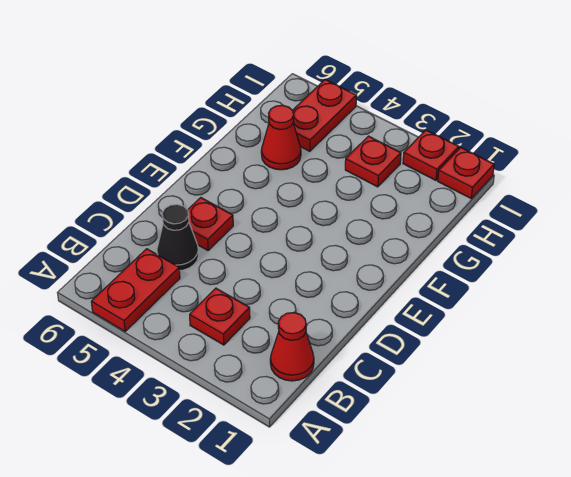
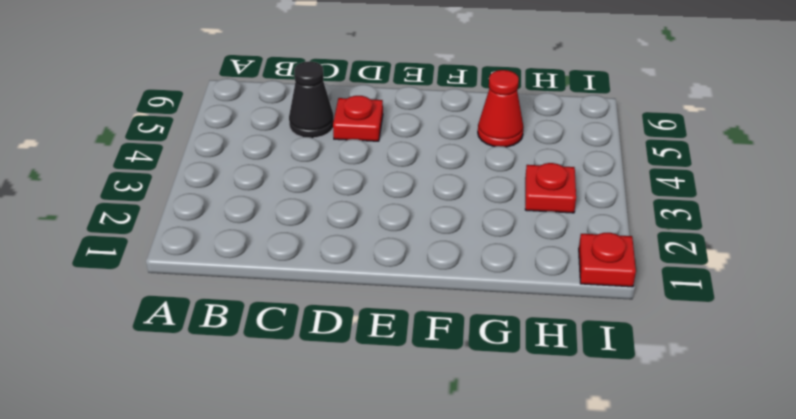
none -> red plate A5:B5 level 1
none -> red cone B1 level 1

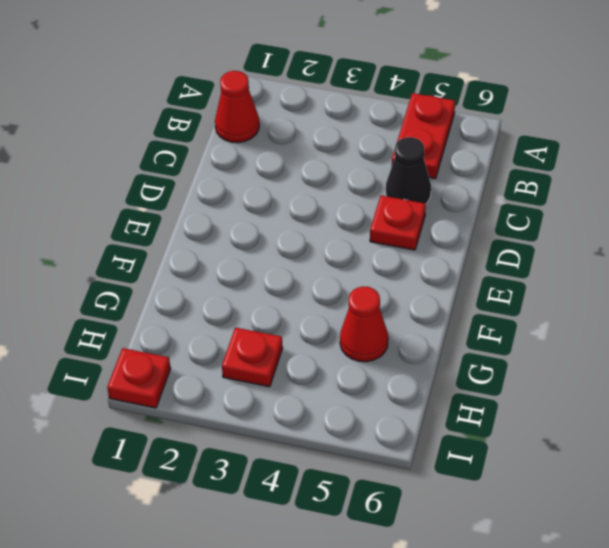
none -> red plate B3 level 1
none -> red plate H5:I5 level 1

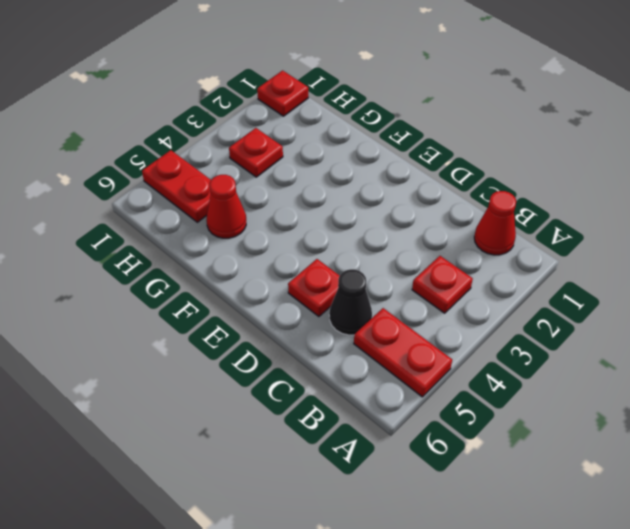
none -> red plate I2 level 1

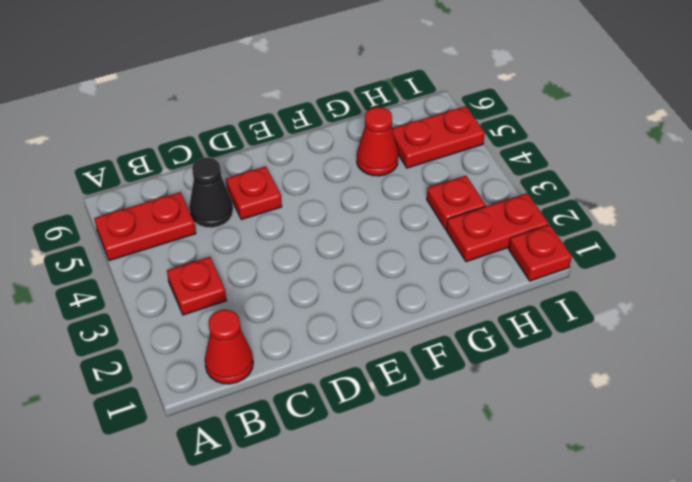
red plate H2:I2 level 1 -> red plate I2 level 1

